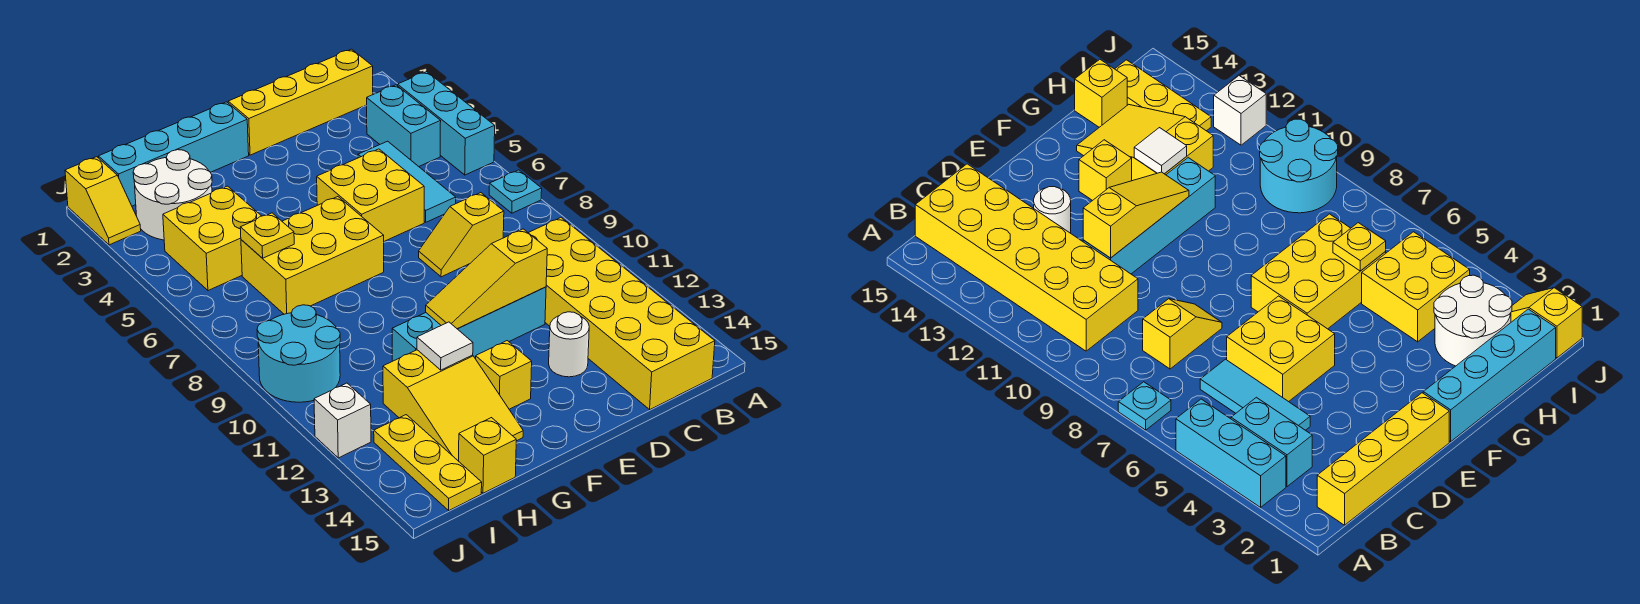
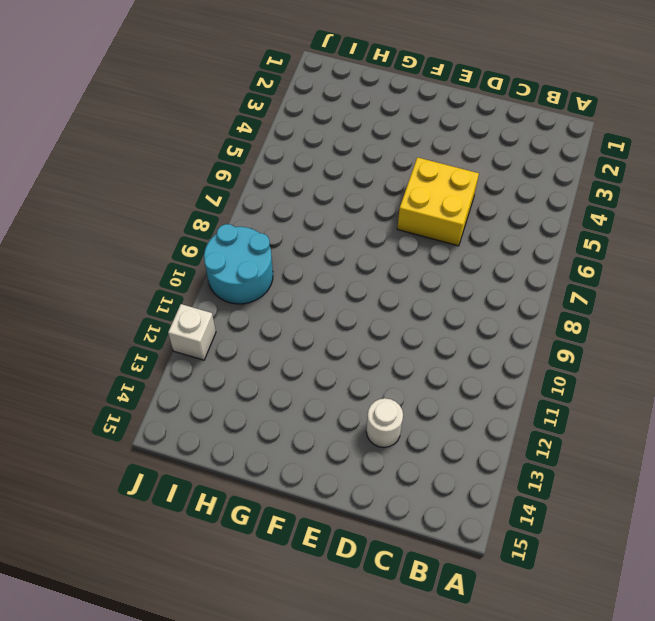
none -> cyan brick A3:A5 level 1
none -> cyan plate A7 level 1
none -> yellow brick B1:E1 level 1

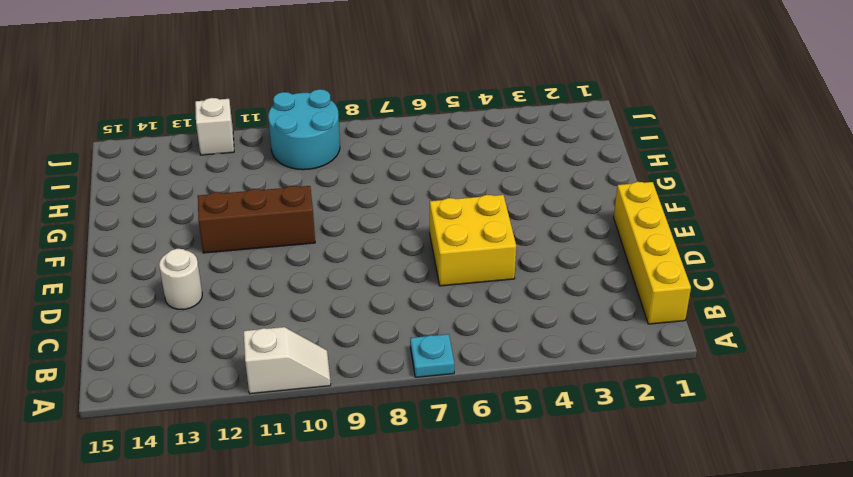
white slope A10:A11 level 1 top 11 -> none
brown brick F10:F12 level 1 -> cyan brick D11:G11 level 1
none -> cyan brick A3:A5 level 1
none -> cyan brick B3:B4 level 1
none -> yellow brick B10:C15 level 1

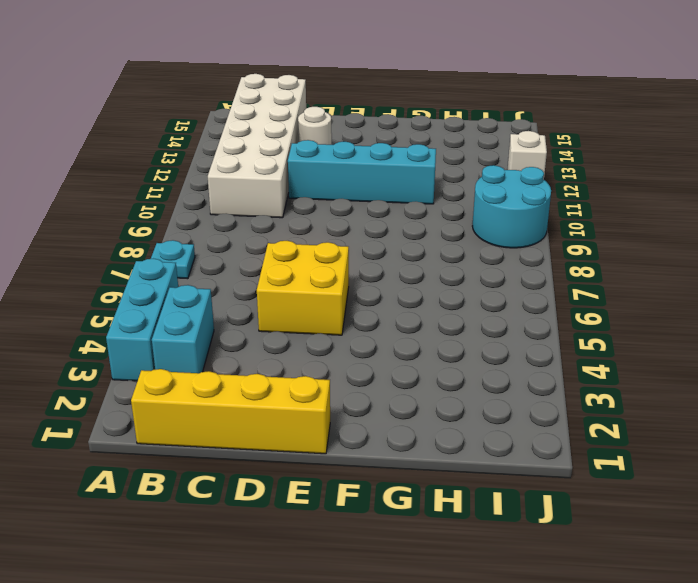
white brick B10:C15 level 1 -> yellow brick B10:C15 level 1
none -> cyan tile C4:C6 level 1
none -> yellow slope C8:D8 level 1 top C
none -> cyan brick F1:I1 level 1

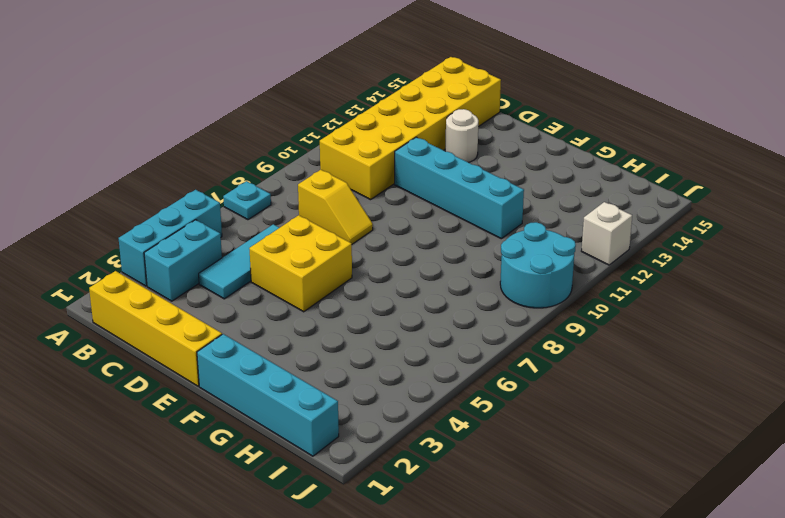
none -> yellow brick F6:H7 level 1
none -> yellow brick F13 level 1
none -> yellow slope G12:H14 level 1 top 12

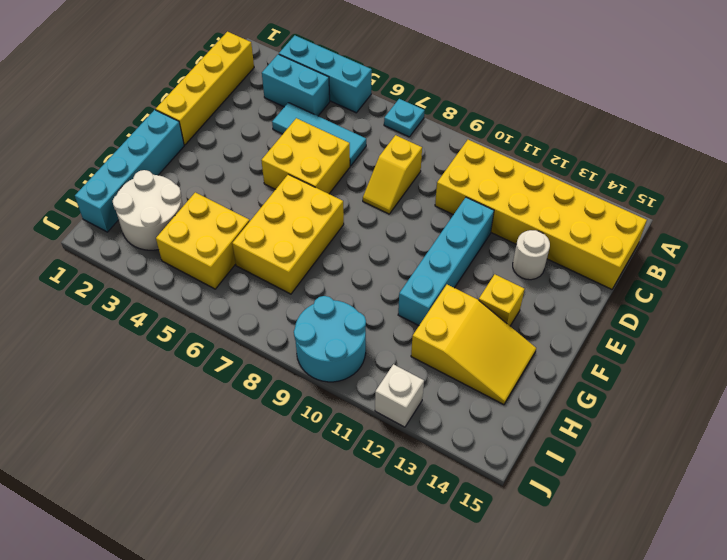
none -> yellow brick H15 level 1
none -> yellow plate I13:I15 level 1
none -> yellow slope J1:J2 level 1 top 1

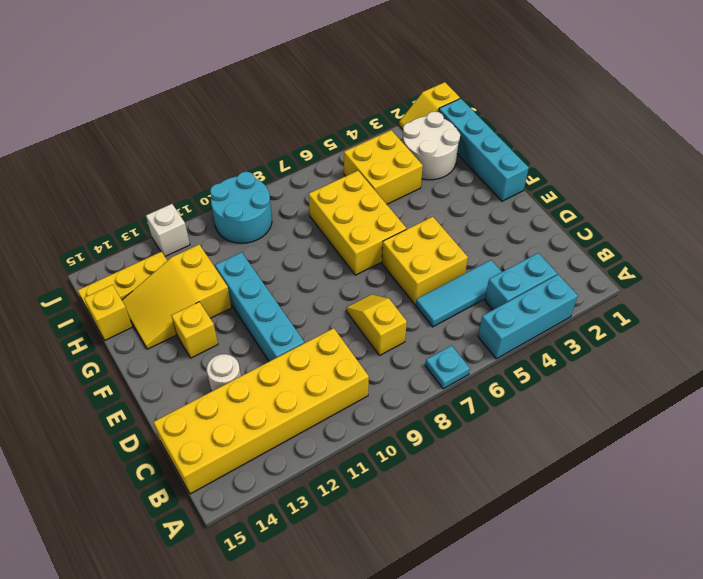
none -> yellow brick B1:E1 level 1
none -> yellow slope D11:F11 level 2 top D
none -> white tile G12 level 2

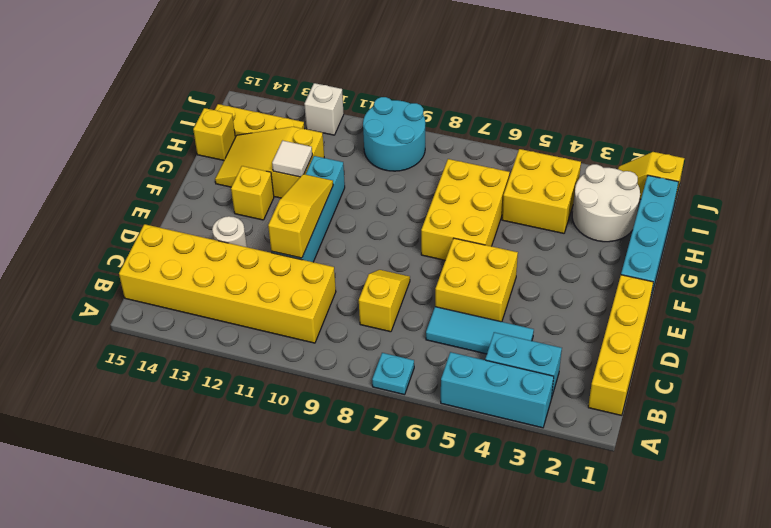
none -> yellow plate H6 level 2

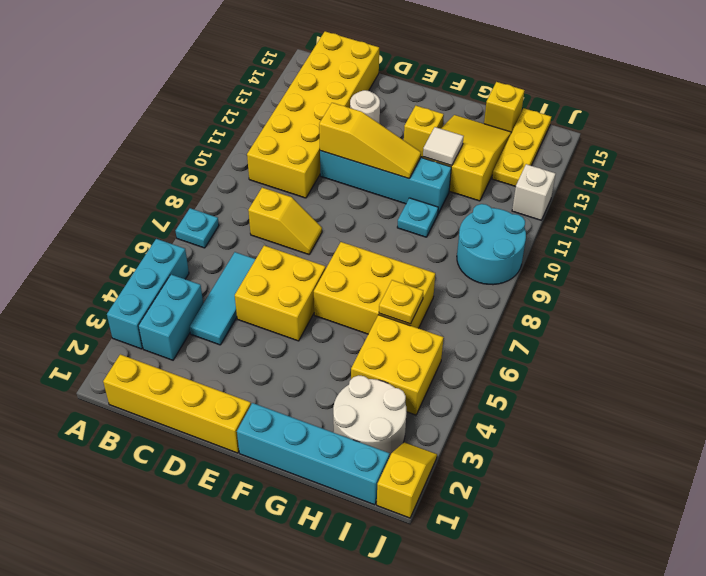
cyan plate G10 level 1 -> none

